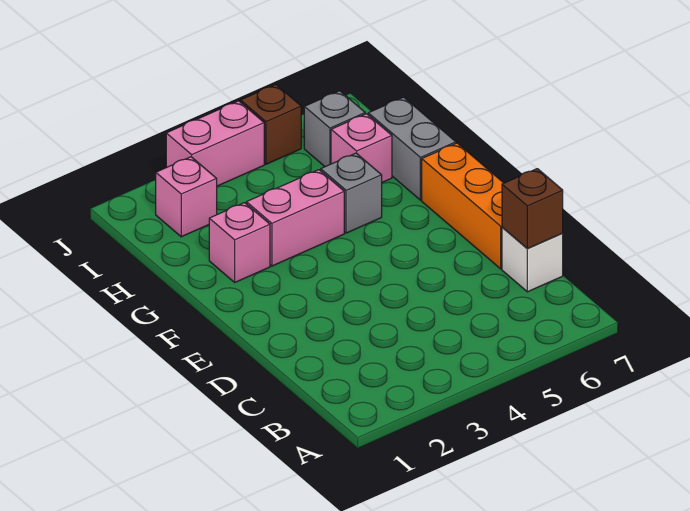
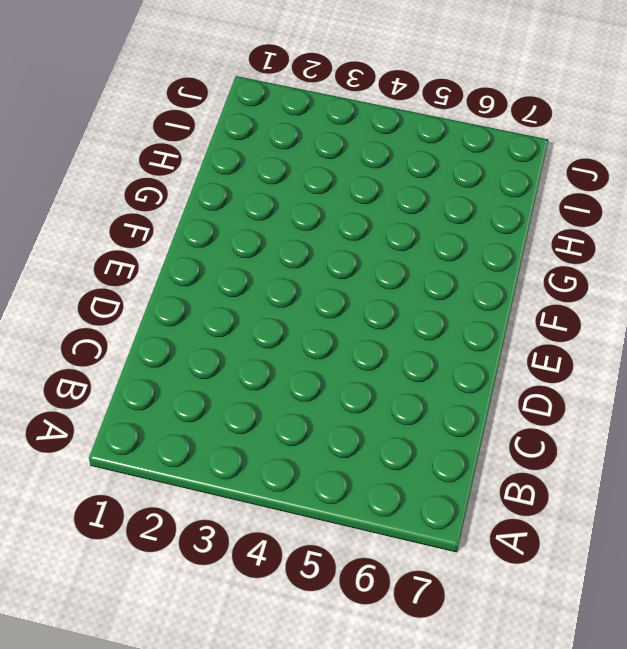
none -> white brick C7 level 1
none -> orange brick D7:F7 level 1
none -> pink brick G2 level 1

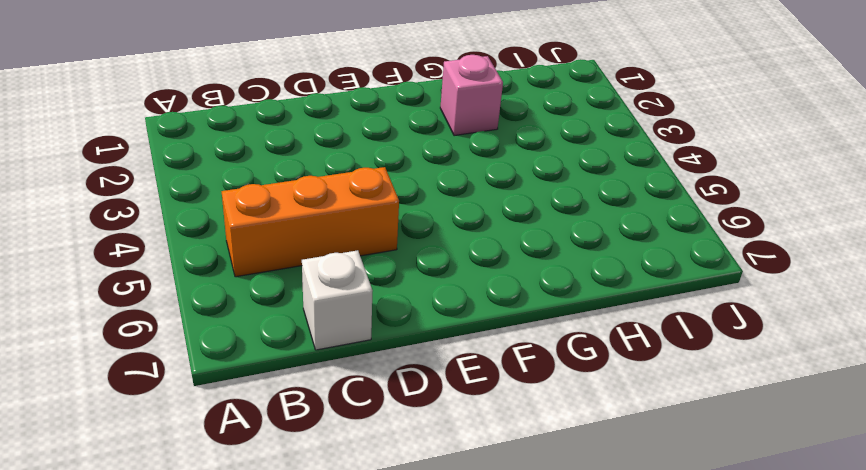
orange brick B5:D5 level 1 -> orange brick D7:F7 level 1
none -> pink brick G3:G4 level 1
none -> grey brick G5 level 1
none -> grey brick G7:H7 level 1

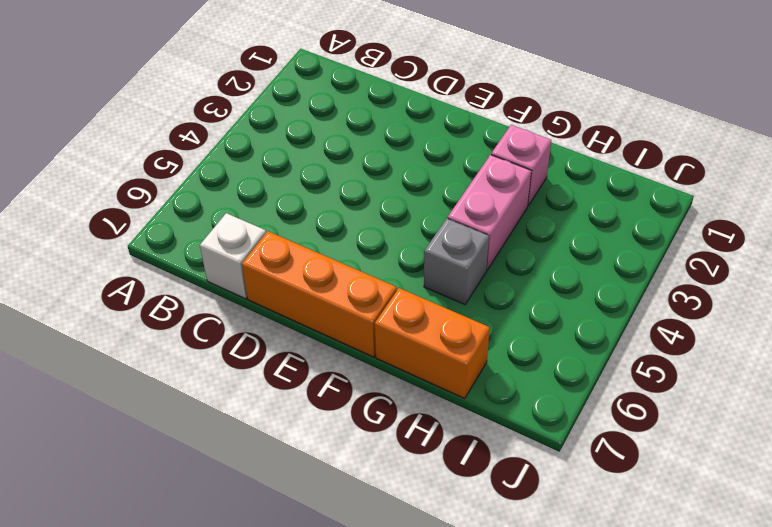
orange brick G7:H7 level 1 -> grey brick G7:H7 level 1
none -> pink brick H6 level 1
none -> pink brick I2 level 1
none -> grey brick I6 level 1

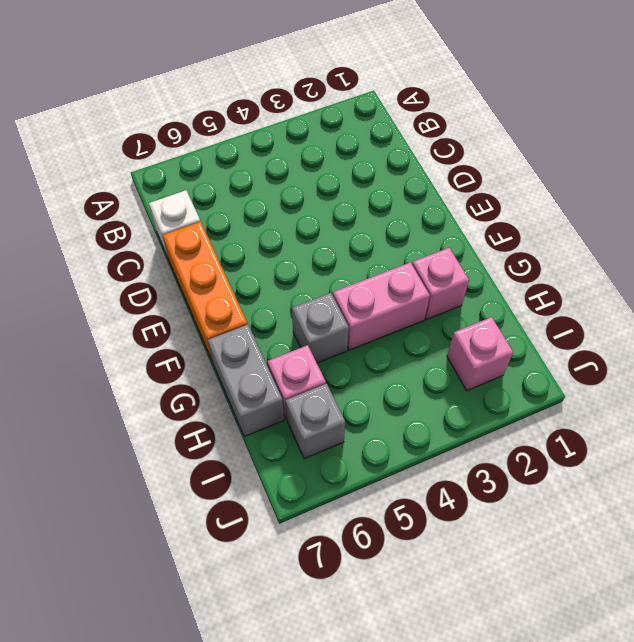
none -> pink brick J3:J4 level 1
none -> brown brick J5 level 1
none -> brown brick C7 level 2

